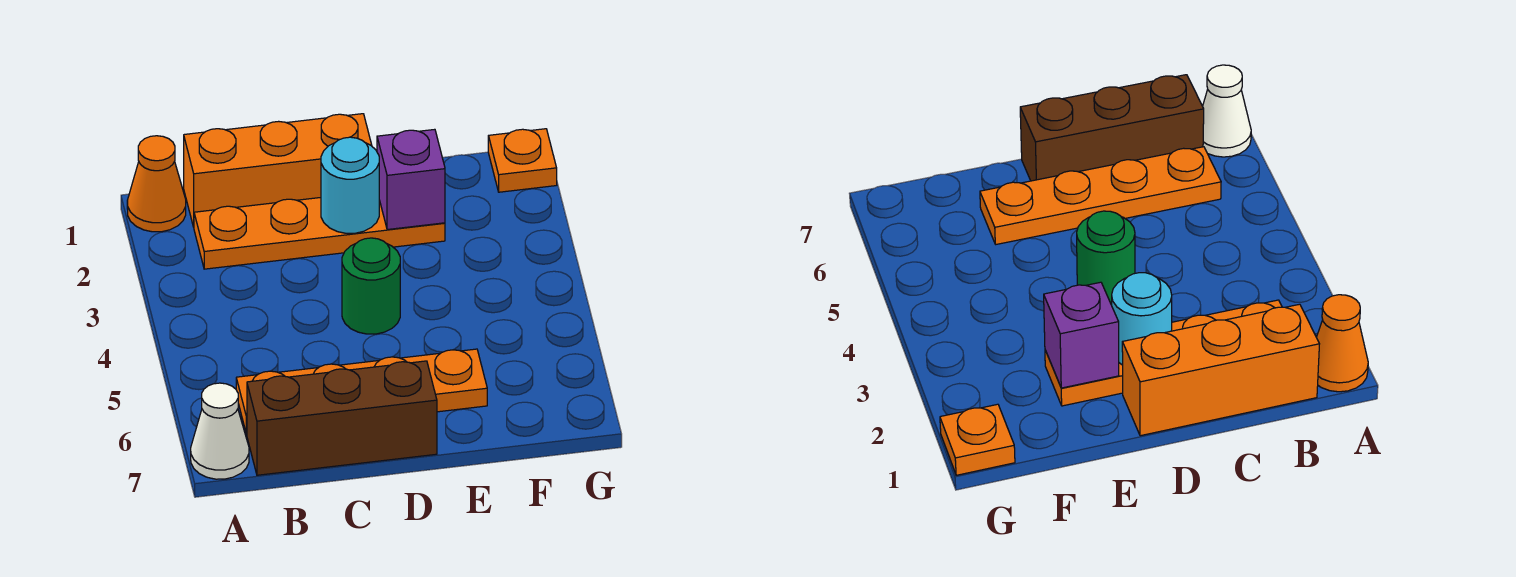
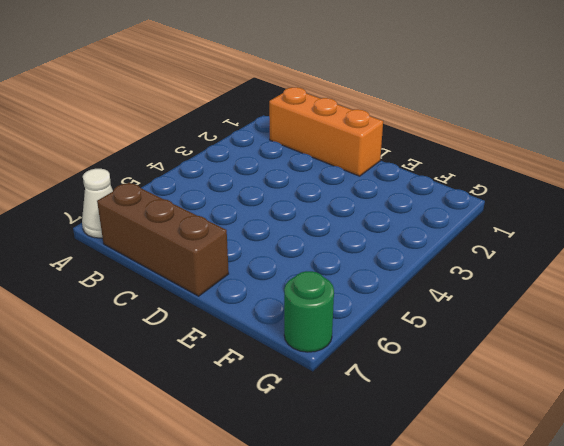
green round brick G7 level 1 -> green round brick D4 level 1
none -> orange cone A1 level 1
none -> orange plate B2:E2 level 1

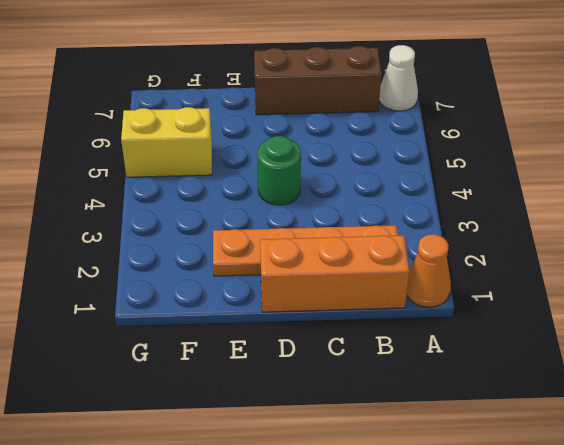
yellow brick F5:G5 level 1 -> none
none -> orange plate B6:E6 level 1
none -> orange plate G1 level 1

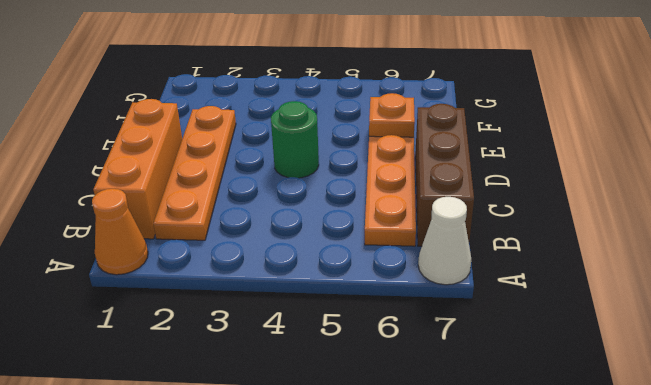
orange plate E6 level 2 -> orange plate G1 level 1
none -> cyan round brick D2 level 2
none -> purple brick E2 level 2

